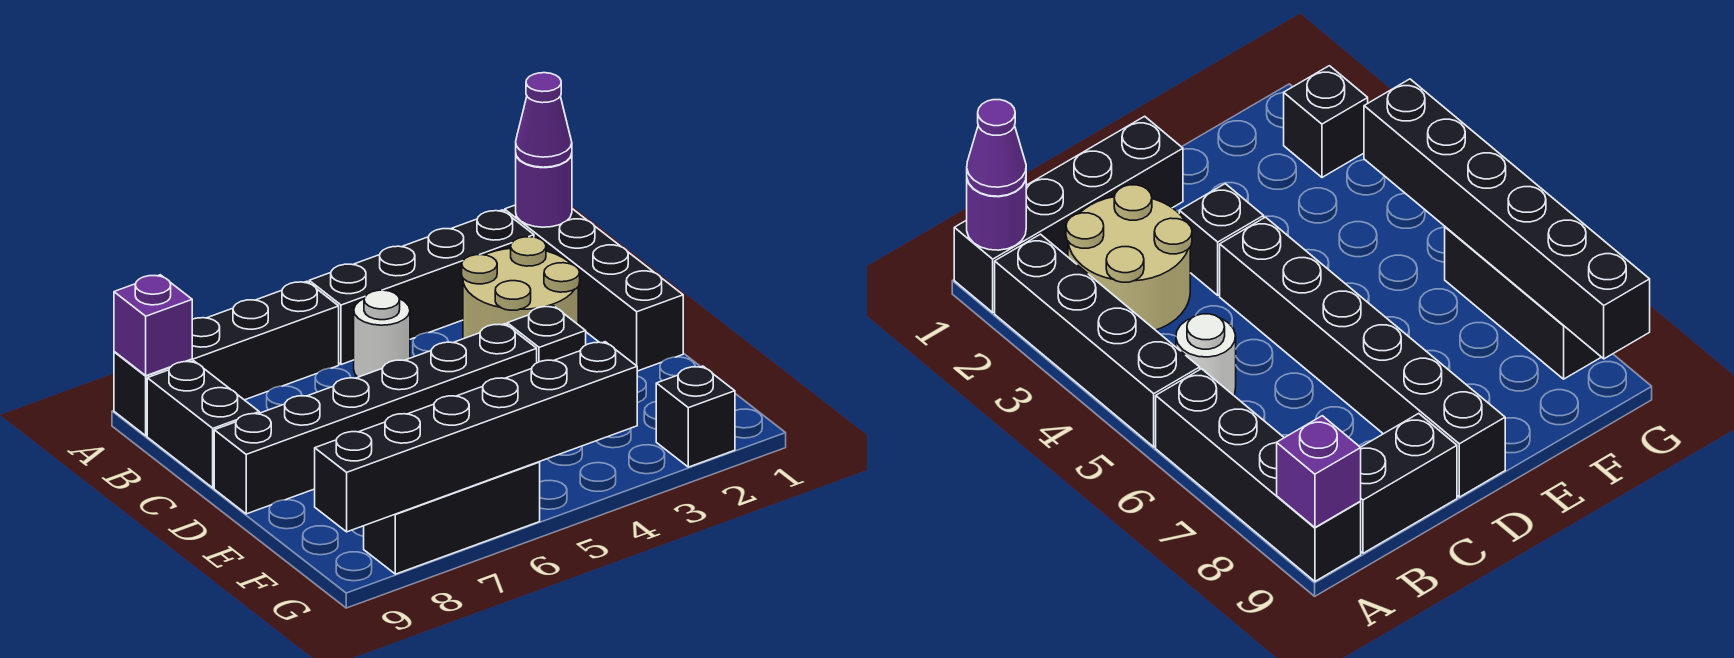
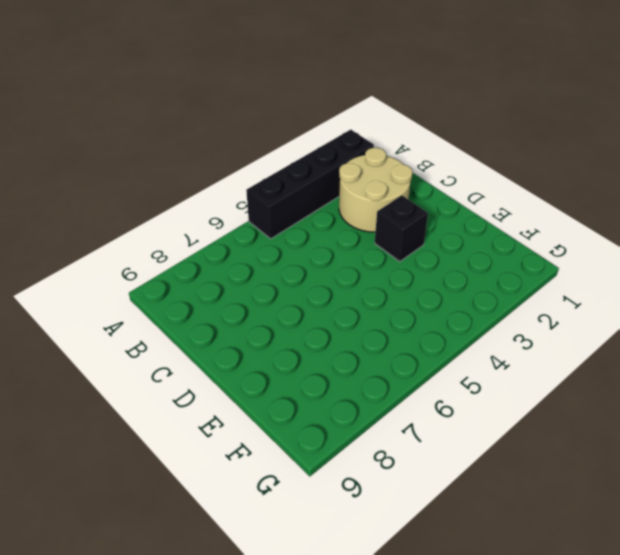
none -> black brick A1:D1 level 1
none -> black brick A6:A9 level 1
none -> white round brick B5 level 1

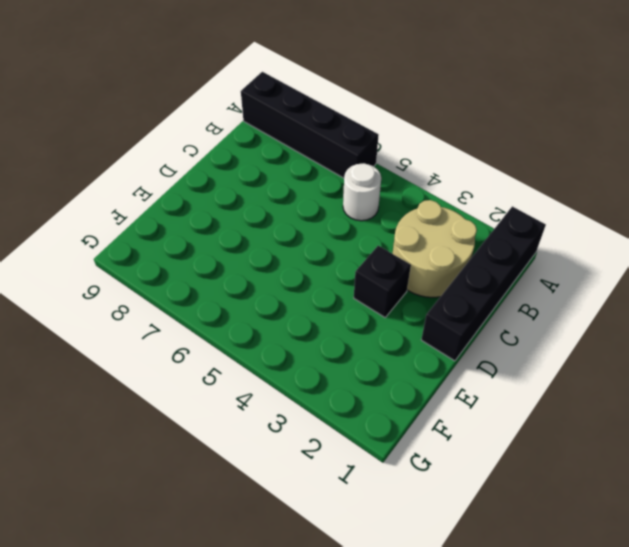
none -> black brick A2:A5 level 1
none -> black brick B9:C9 level 1
none -> black brick D4:D9 level 1

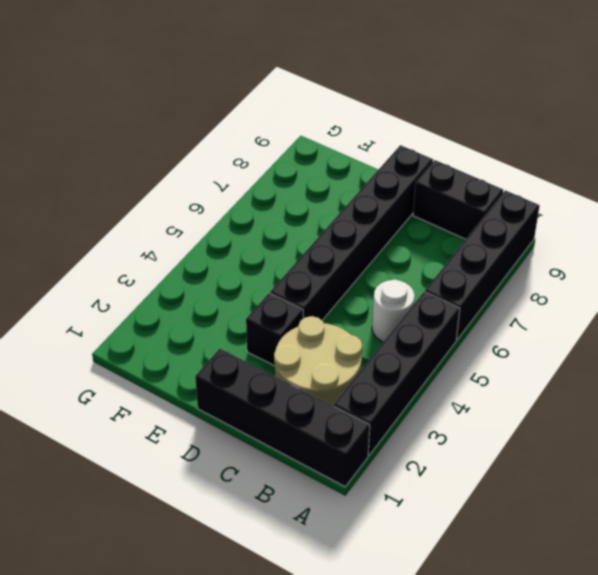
none -> black brick G2 level 1
none -> black brick G6:G8 level 1
none -> purple round brick A1 level 2

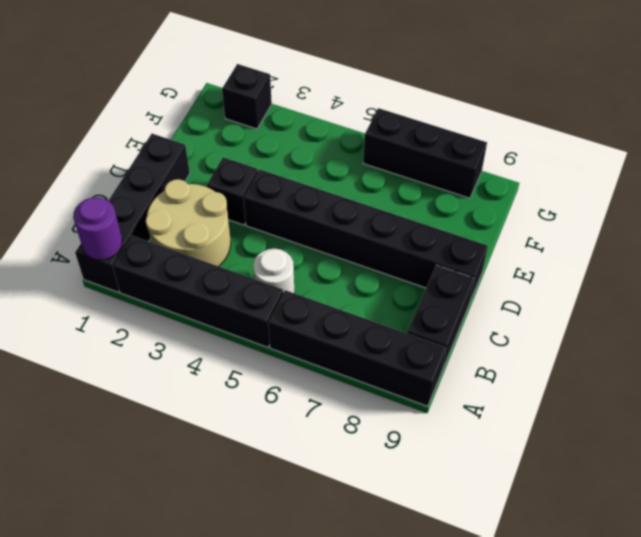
none -> purple brick A9 level 2
none -> black brick G4:G9 level 2
none -> purple cone A1 level 3

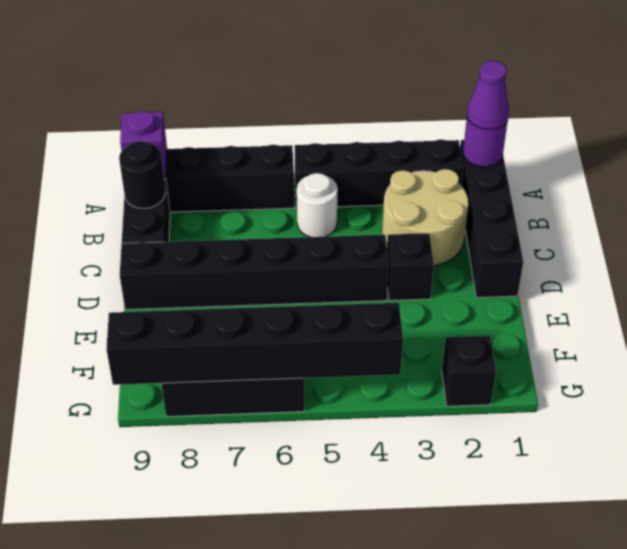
black round brick B9 level 2 -> none

